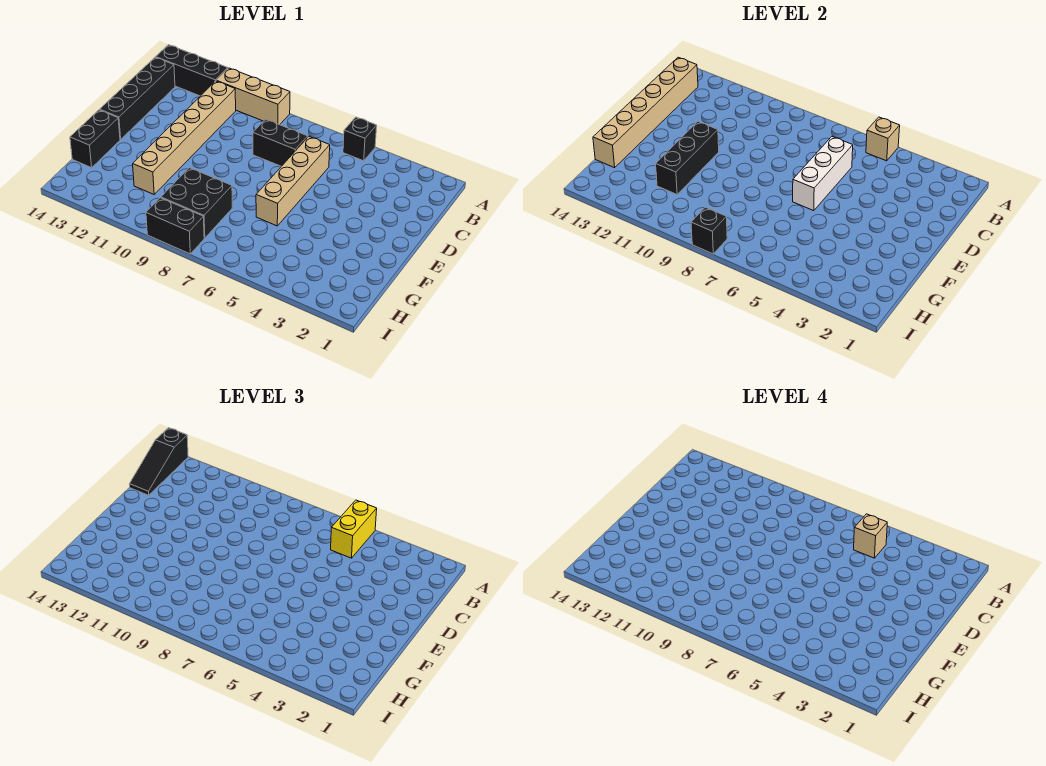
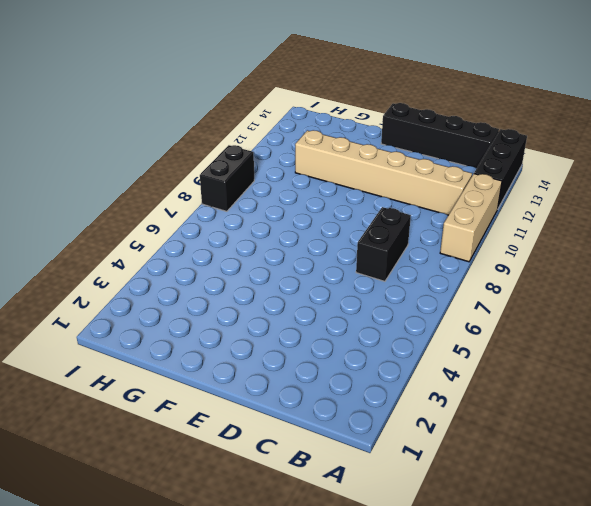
none -> black brick A5 level 1
none -> tan brick C6:F6 level 1
none -> black brick F14:G14 level 1

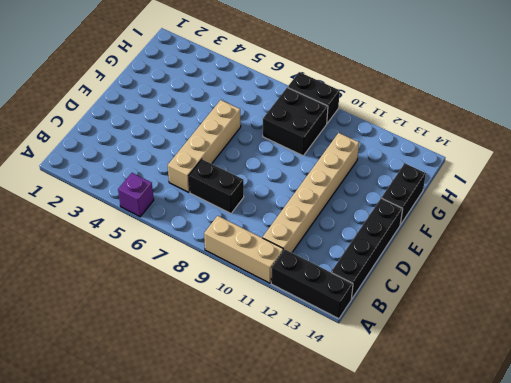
purple brick A5 level 1 -> black brick A5 level 1
none -> tan brick A5 level 2
none -> tan brick B14:G14 level 2
none -> white brick C6:E6 level 2

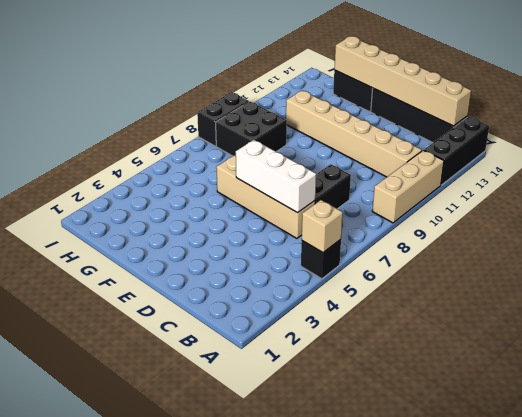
none -> black brick E11:G11 level 2
none -> black brick I8 level 2
none -> yellow brick A5:B5 level 3

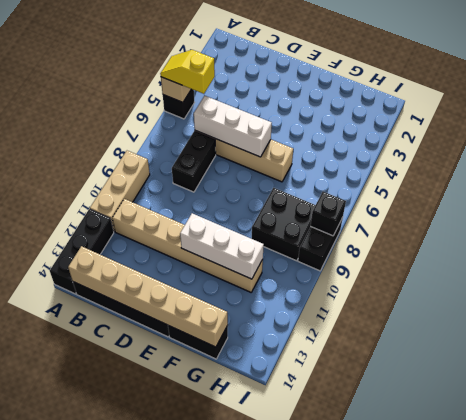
yellow slope A5:B5 level 3 top B -> yellow brick A5:B5 level 3
white brick E11:G11 level 2 -> black brick E11:G11 level 2
none -> black slope A14:C14 level 3 top A
none -> tan brick B5 level 4

